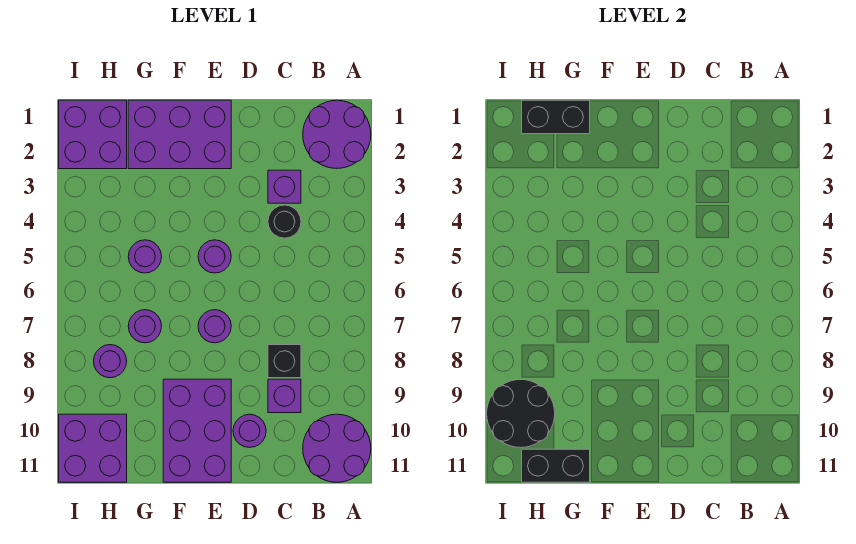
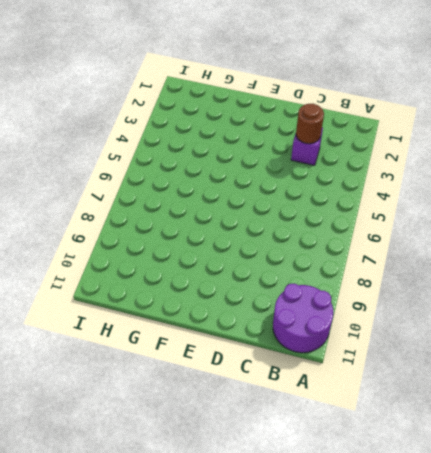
brown round brick C3 level 2 -> none
none -> purple round brick A1:B2 level 1
none -> black round brick C4 level 1
none -> black brick C8 level 1

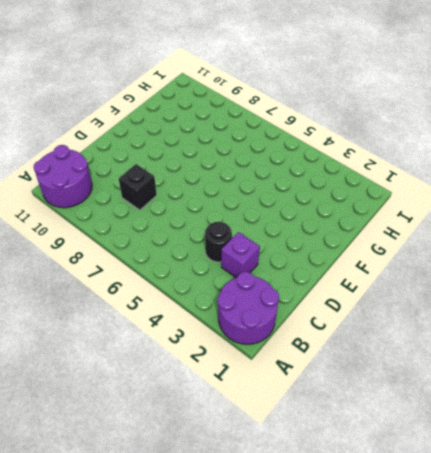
none -> purple brick C9 level 1
none -> purple round brick D10 level 1
none -> purple brick E1:G2 level 1

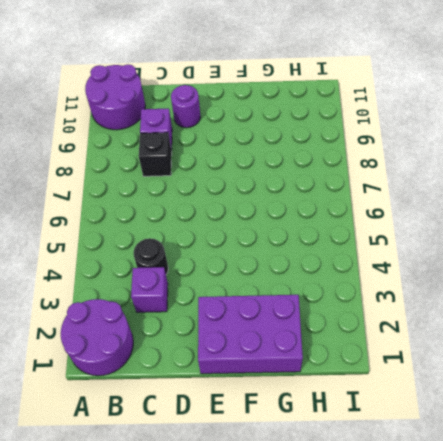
none -> purple round brick E5 level 1
none -> purple round brick E7 level 1
none -> purple brick E9:F11 level 1

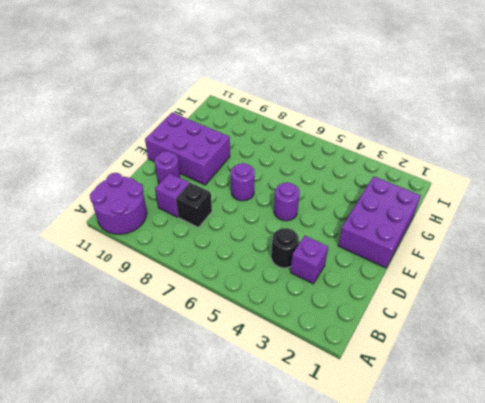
none -> purple round brick A1:B2 level 1
none -> purple round brick G5 level 1
none -> purple round brick G7 level 1

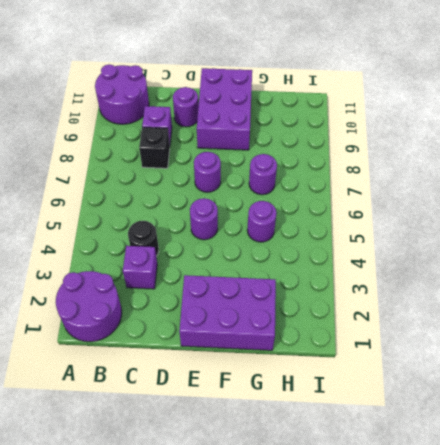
none -> purple brick H1:I2 level 1
none -> purple round brick H8 level 1
none -> purple brick H10:I11 level 1

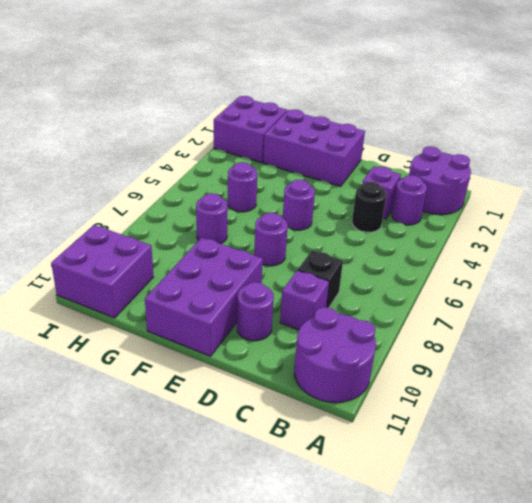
purple round brick B3 level 1 -> purple round brick H8 level 1
none -> black brick G1:H1 level 2
none -> black brick G11:H11 level 2
none -> black round brick H9:I10 level 2

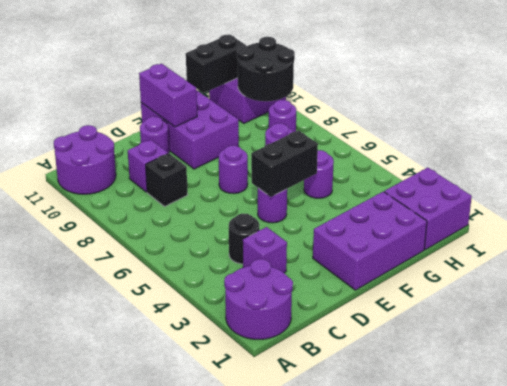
black brick E5:F5 level 2 -> black brick G1:H1 level 2
purple brick E10:E11 level 2 -> none

